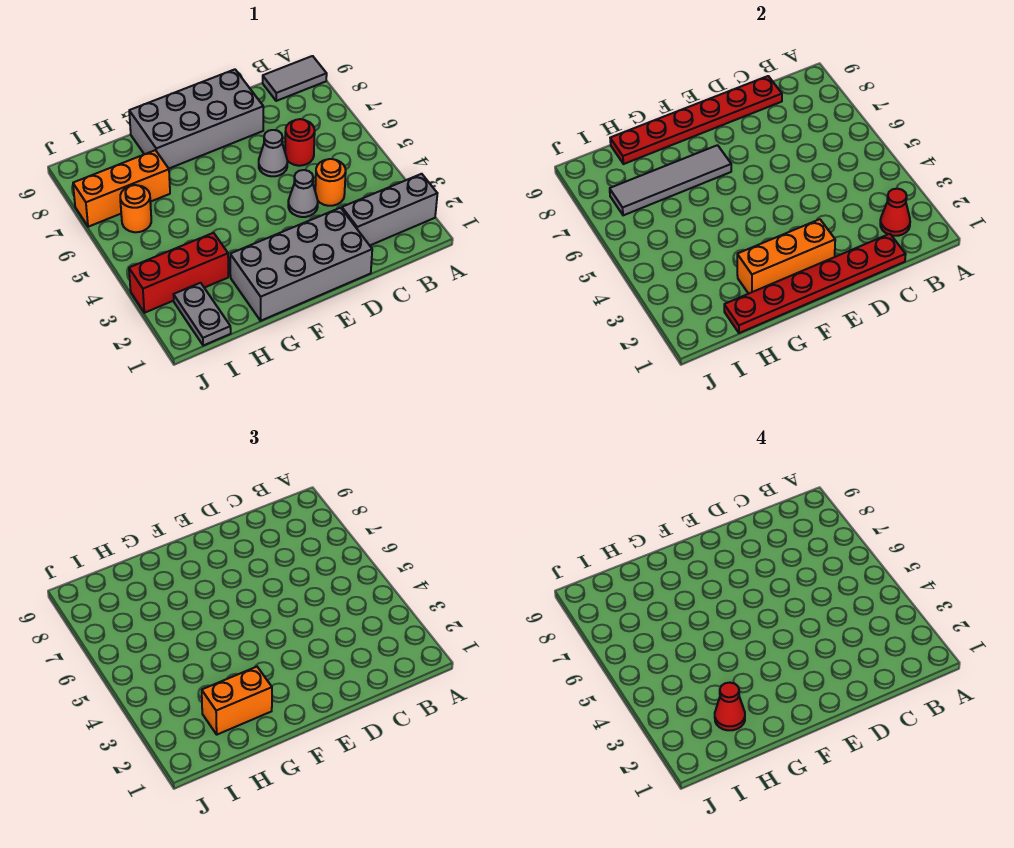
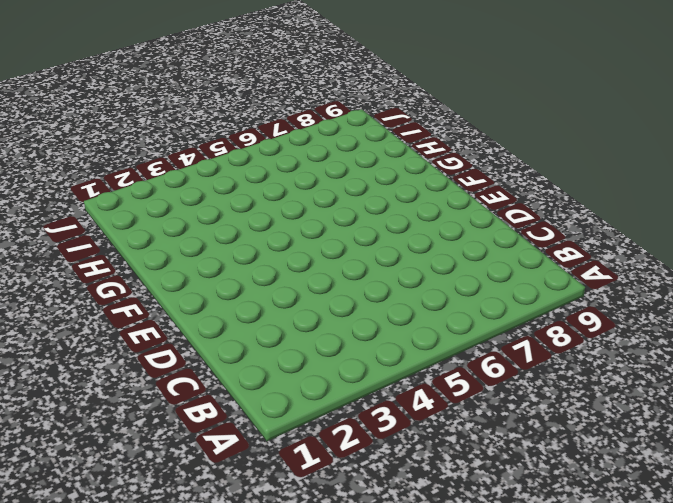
none -> grey brick A2:C2 level 1
none -> grey tile A9:B9 level 1
none -> orange round brick C4 level 1

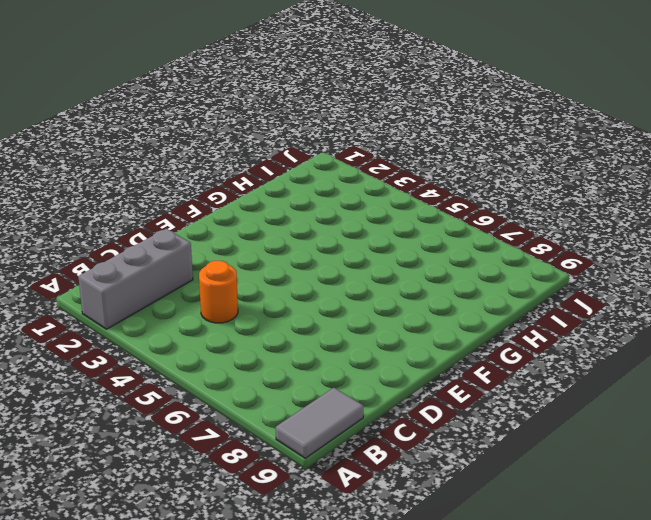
none -> red round brick C6 level 1
none -> grey brick D1:G2 level 1
none -> grey cone D4 level 1

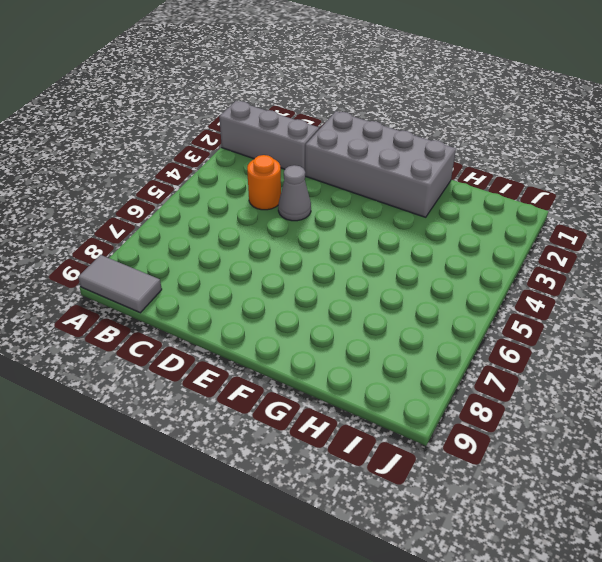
none -> red round brick C6 level 1
none -> grey cone D6 level 1
none -> grey brick D8:G9 level 1

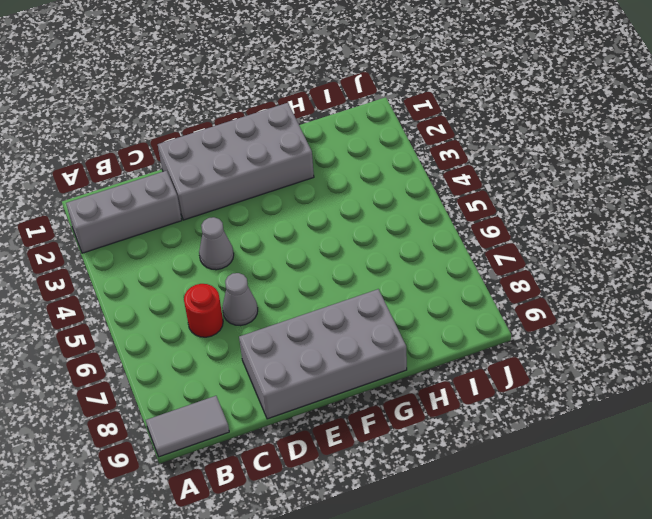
none -> orange round brick C4 level 1
none -> red brick H3:J3 level 1
none -> orange brick H7:J7 level 1

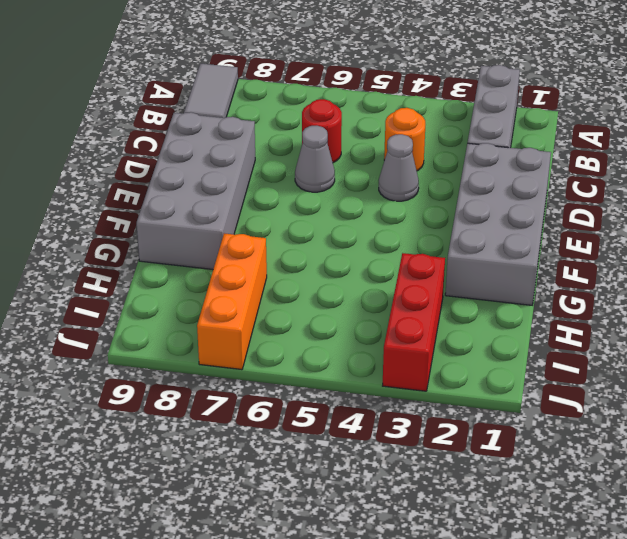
none -> grey plate I1:I2 level 1
none -> orange round brick I6 level 1
none -> red cone B2 level 2

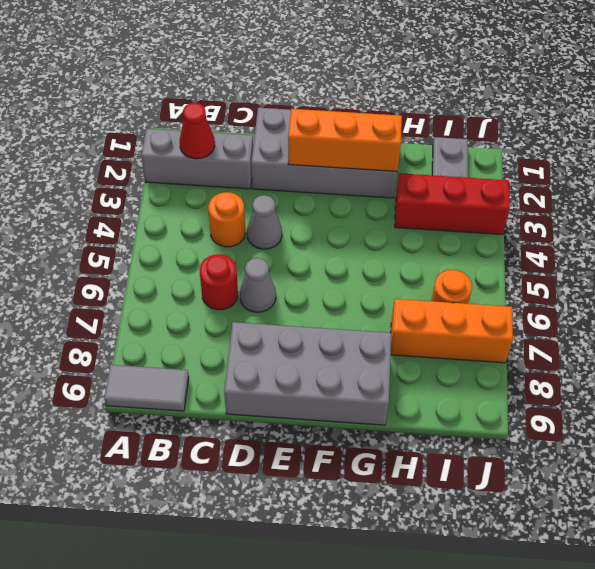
none -> red plate C1:H1 level 2
none -> red plate C9:H9 level 2
none -> grey tile F7:I7 level 2

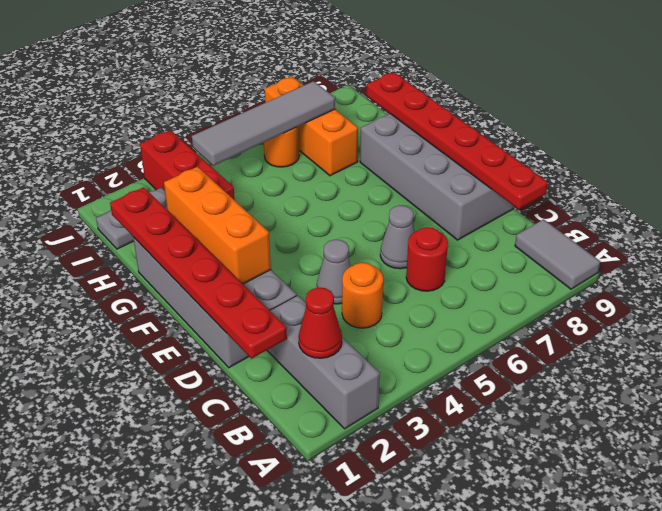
grey tile I4:I7 level 2 -> grey tile F7:I7 level 2
none -> orange brick G2:H2 level 3
none -> red cone H2 level 4

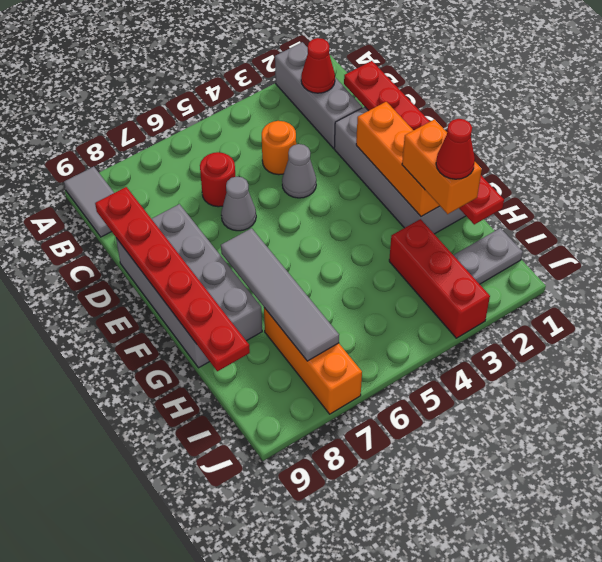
none -> orange round brick I6 level 1

